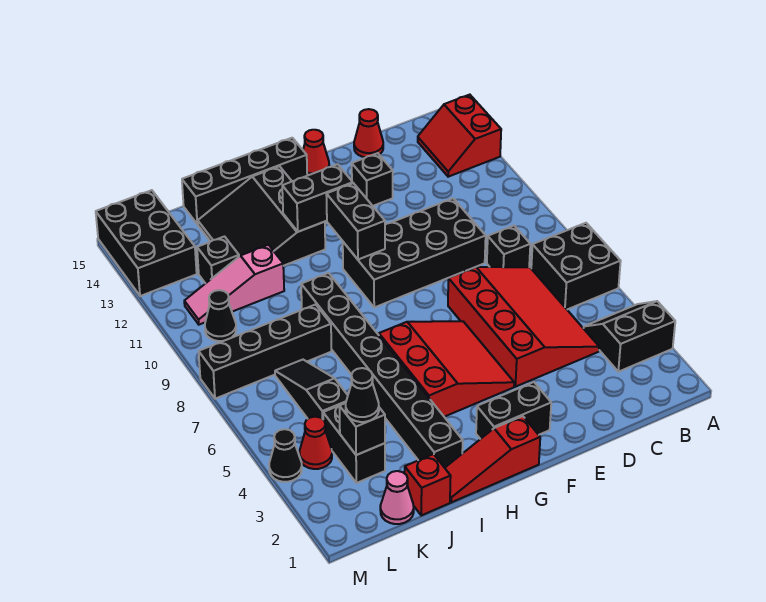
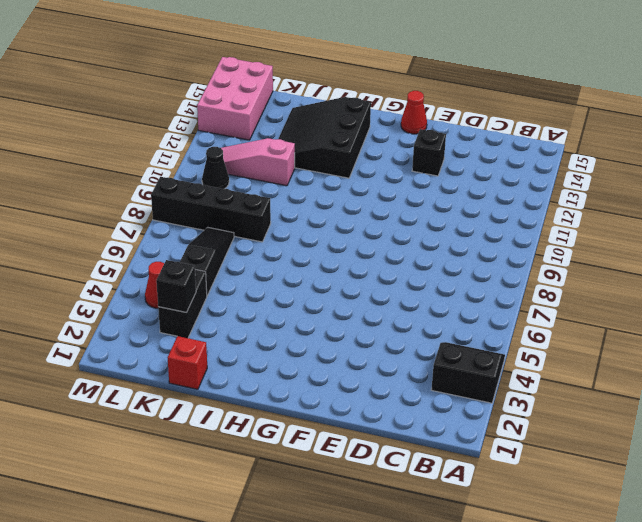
pink brick L13:M15 level 1 -> black brick L13:M15 level 1
none -> black brick A6:B7 level 1
none -> red slope A13:B14 level 1 top A
none -> red slope C4:E7 level 1 top E
none -> black brick C8 level 1

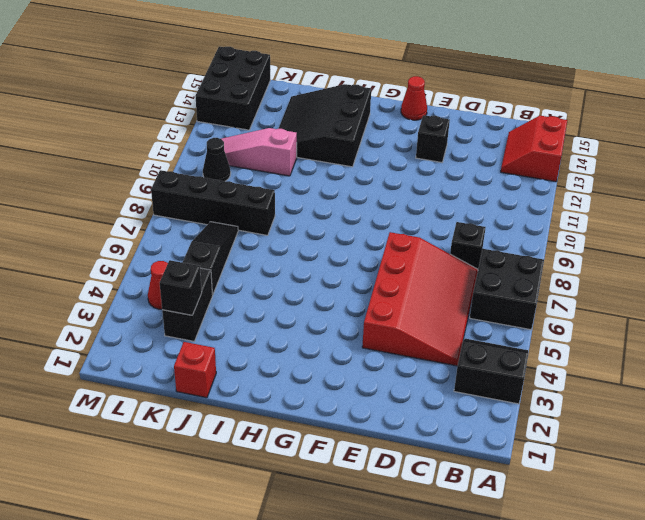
none -> black brick D9:G10 level 1
none -> red cone D15 level 1
none -> black brick F2:G2 level 1
none -> red slope F4:H6 level 1 top H

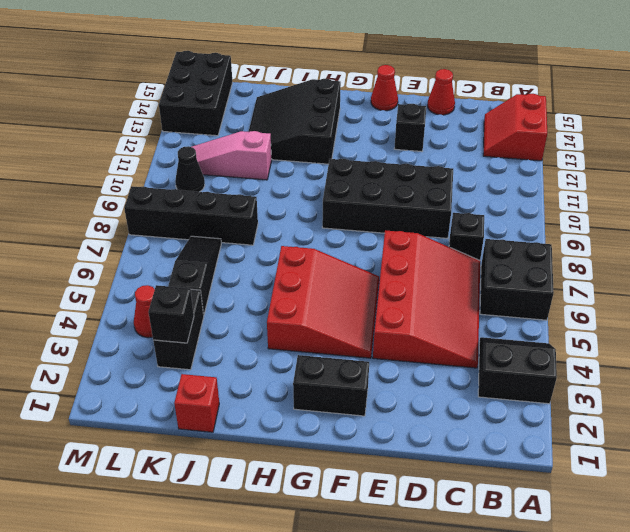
none -> red slope G1:I1 level 1 top G
none -> black brick G15:J15 level 1
none -> black brick I2:I9 level 1
none -> pink cone K1 level 1

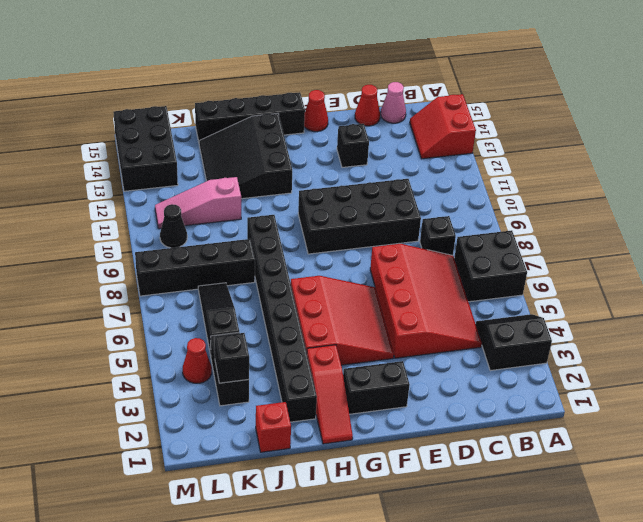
pink cone C15 level 1 -> pink cone K1 level 1
red slope H1:H3 level 1 top 3 -> red slope G1:I1 level 1 top G
none -> black brick K12 level 1
none -> black cone M4 level 1
none -> black brick G10:G11 level 2
none -> black brick G12:H12 level 2

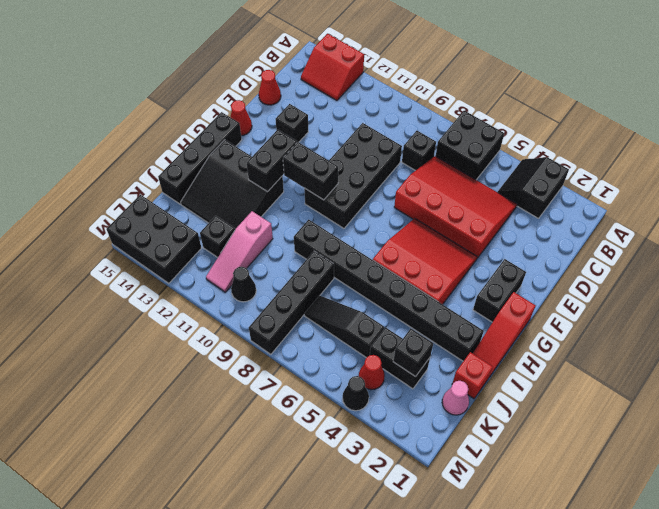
none -> black cone K3 level 3

